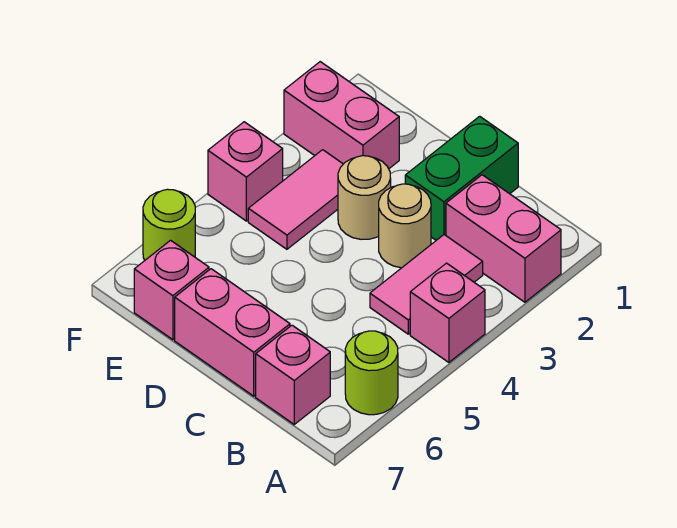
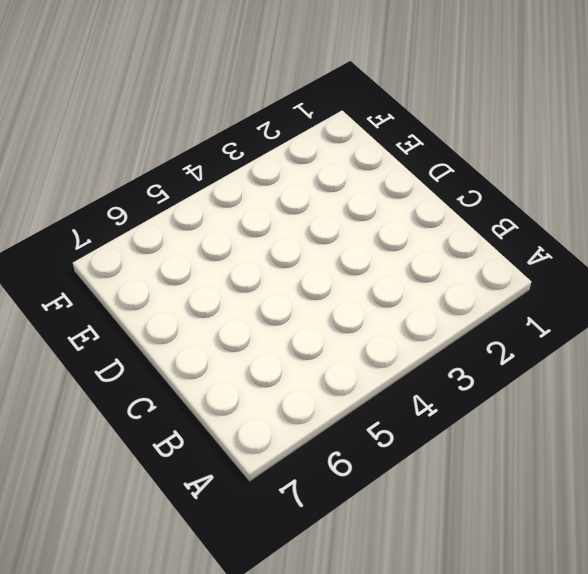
none -> pink brick A2:B2 level 1
none -> pink brick A4 level 1
none -> lime round brick A6 level 1

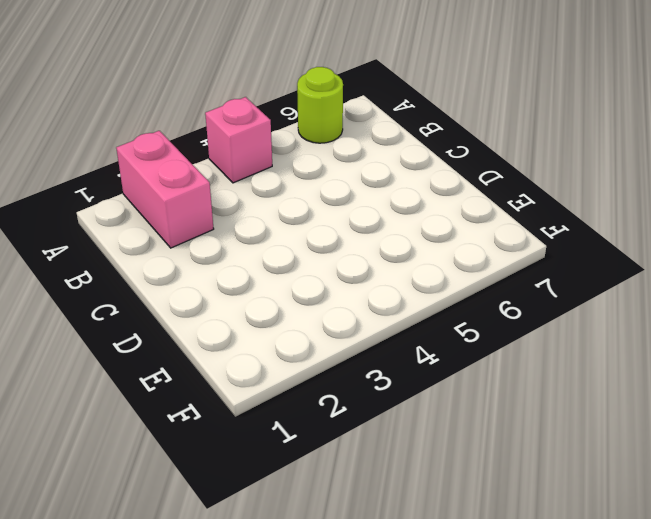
none -> pink tile B3:B4 level 1
none -> pink brick B7 level 1
none -> green brick C1:C2 level 1

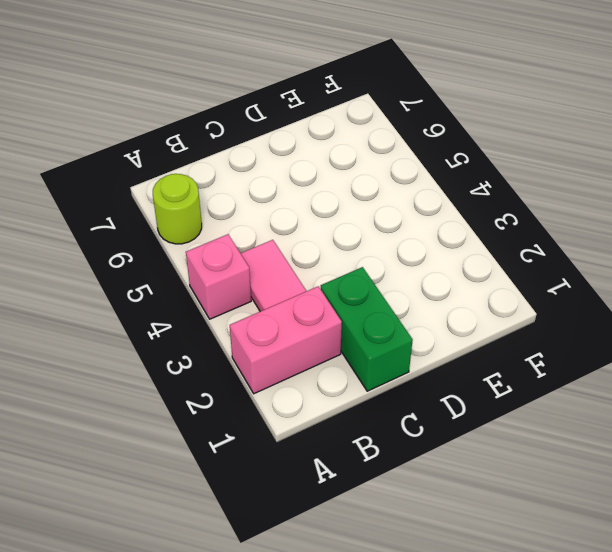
none -> pink brick B7 level 1
none -> tan round brick C3 level 1
none -> pink brick C7:D7 level 1

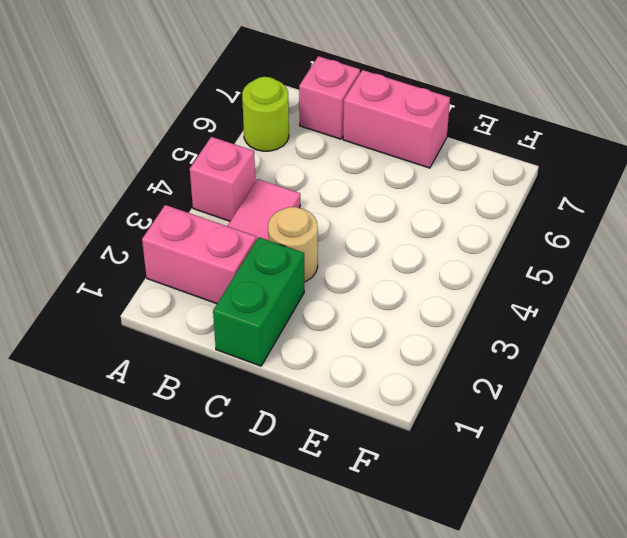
none -> tan round brick D3 level 1
none -> pink brick E2:F2 level 1
none -> pink tile E3:E4 level 1

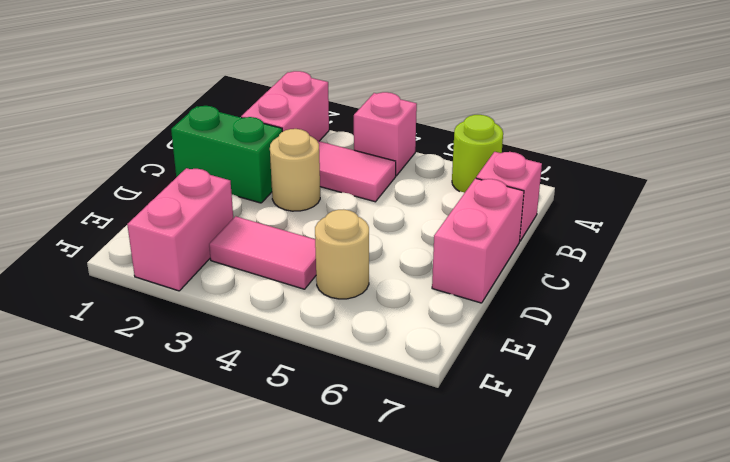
tan round brick E5 level 1 -> tan round brick D3 level 1
none -> pink brick E7 level 1
none -> pink brick F4 level 1
none -> lime round brick F6 level 1

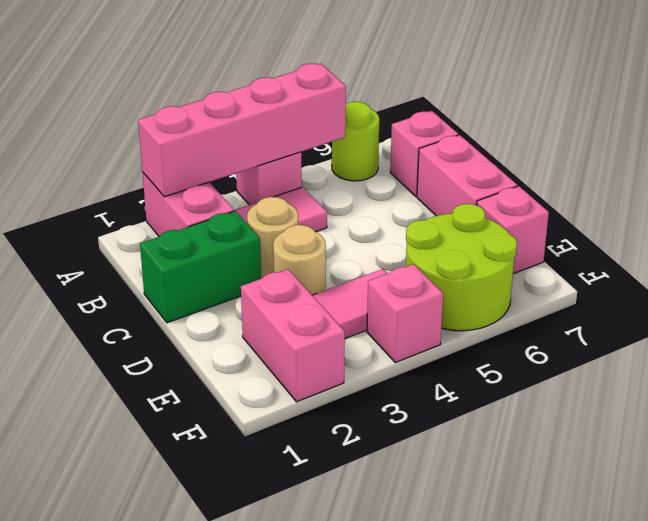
pink brick A2:A5 level 2 -> none
lime round brick E5:F6 level 1 -> lime round brick F6 level 1

